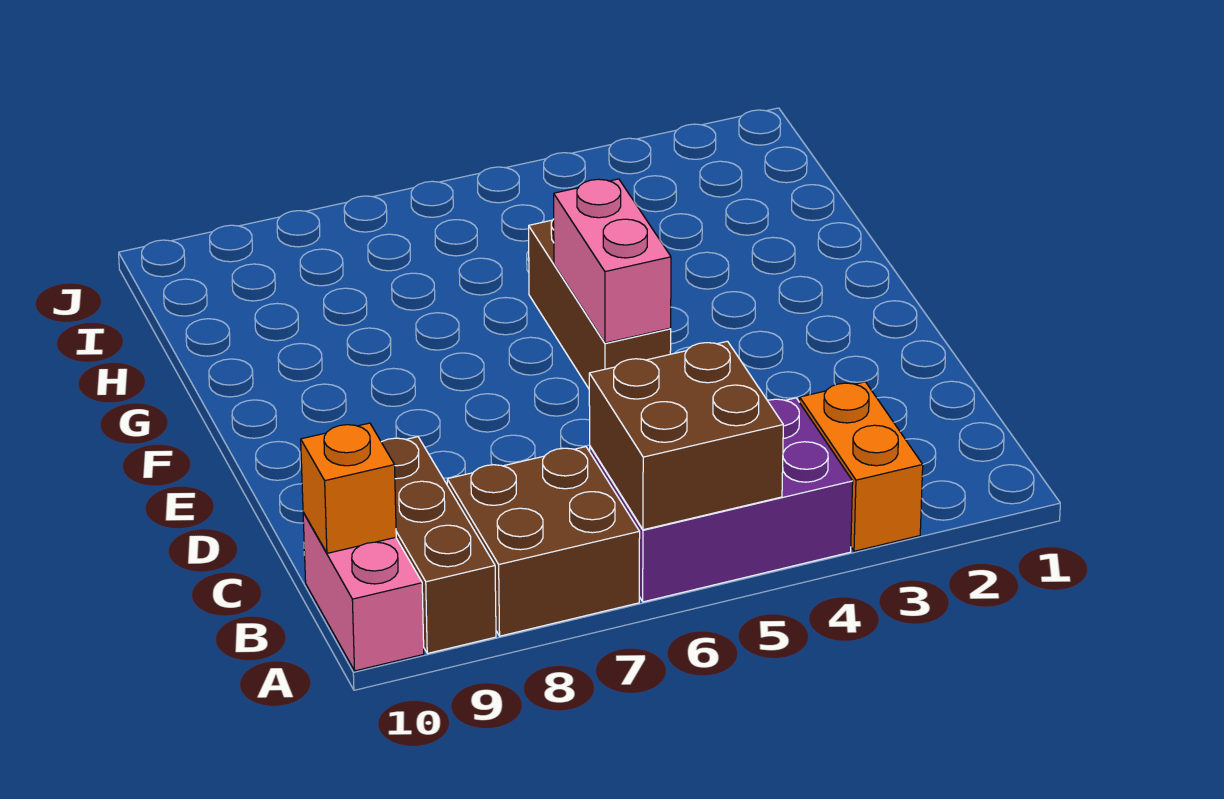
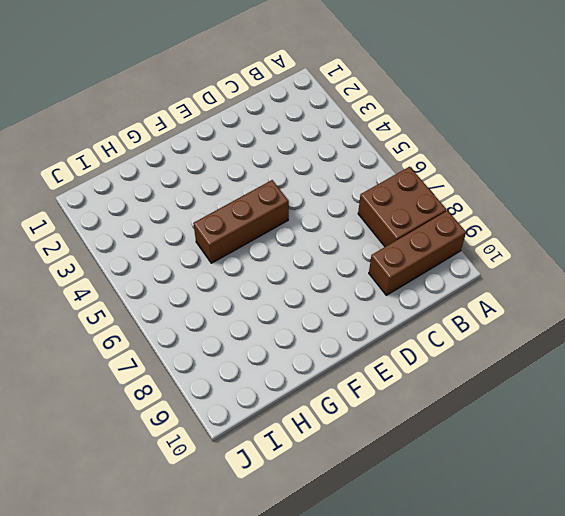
none -> orange brick A3:B3 level 1
none -> purple brick A4:B6 level 1

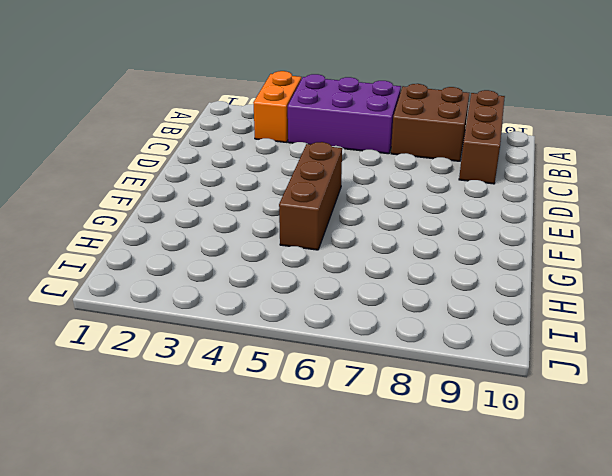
none -> pink brick A10:B10 level 1
none -> brown brick A5:B6 level 2

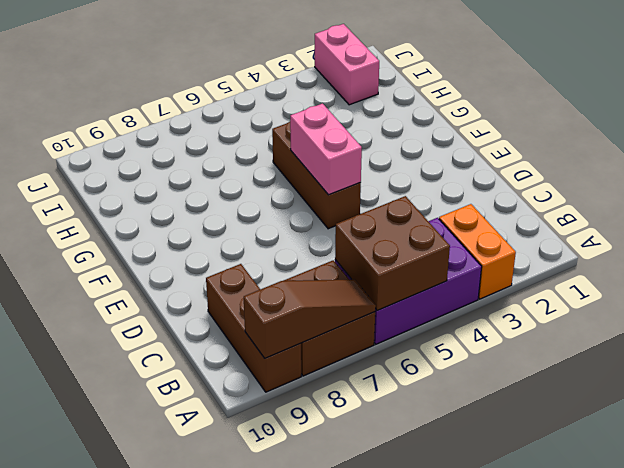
brown slope A7:A9 level 2 top 9 -> none
pink brick I2:J2 level 1 -> pink brick A10:B10 level 1
none -> orange brick B10 level 2

